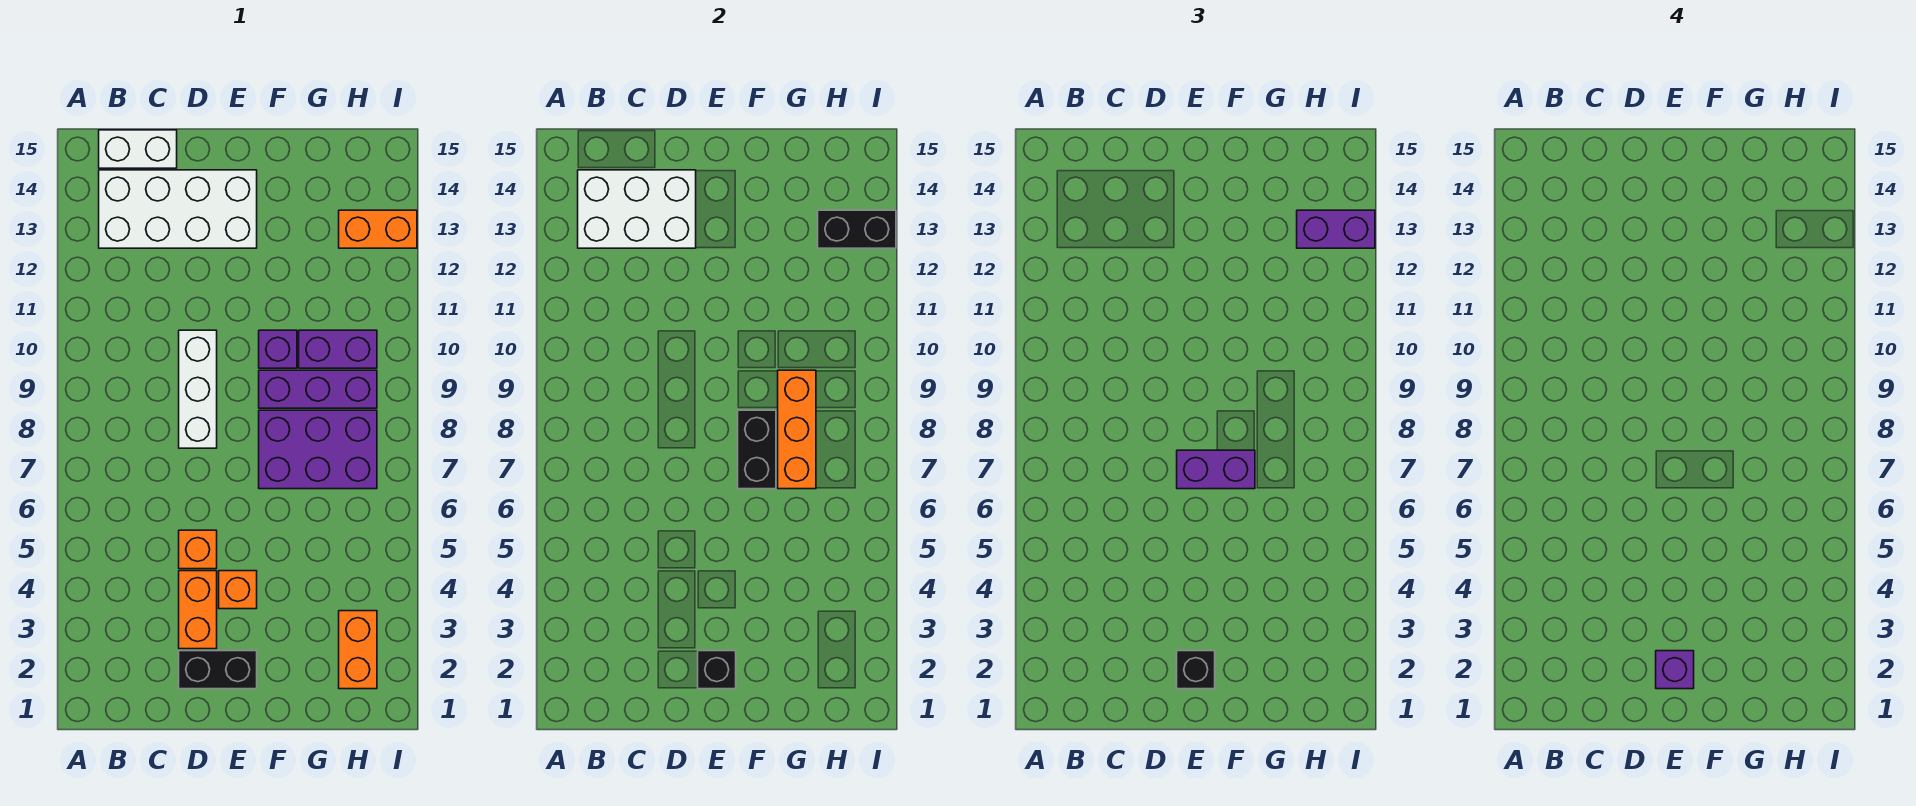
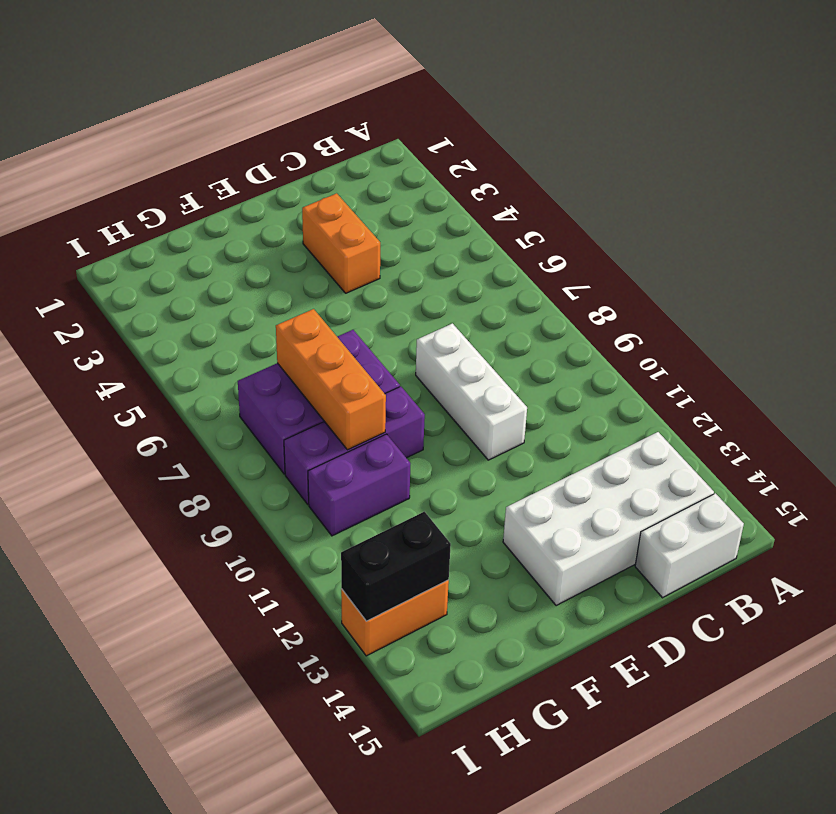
none -> black brick D2:E2 level 1
none -> orange brick D5 level 1
none -> orange brick E4 level 1

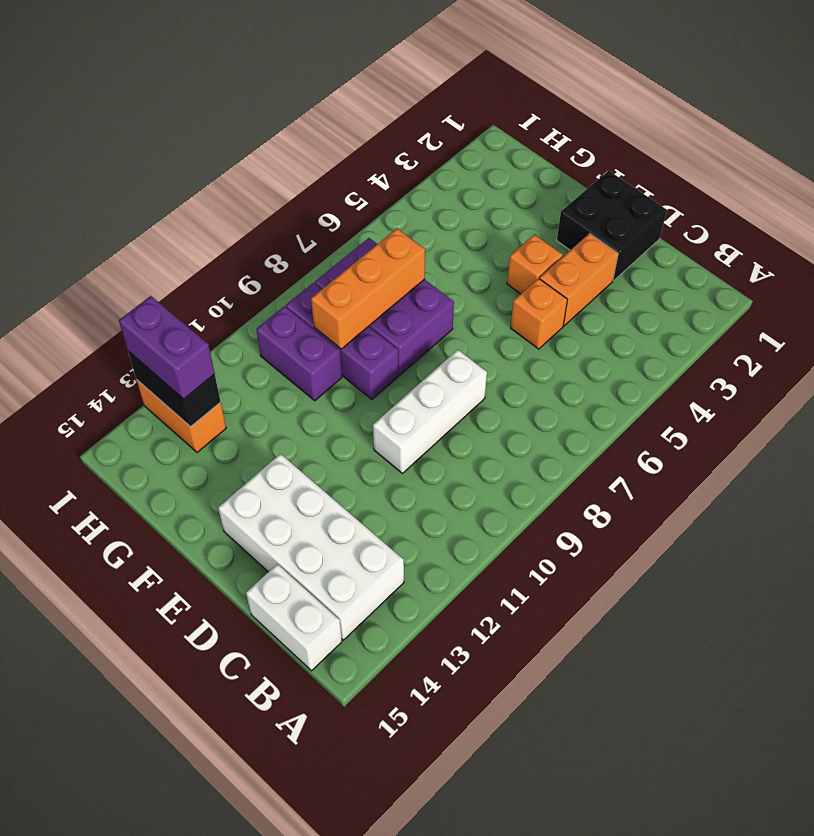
black brick D1:E2 level 1 -> black brick D2:E2 level 1
none -> purple brick F10 level 1
none -> orange brick H2:H3 level 1
none -> white brick B13:D14 level 2

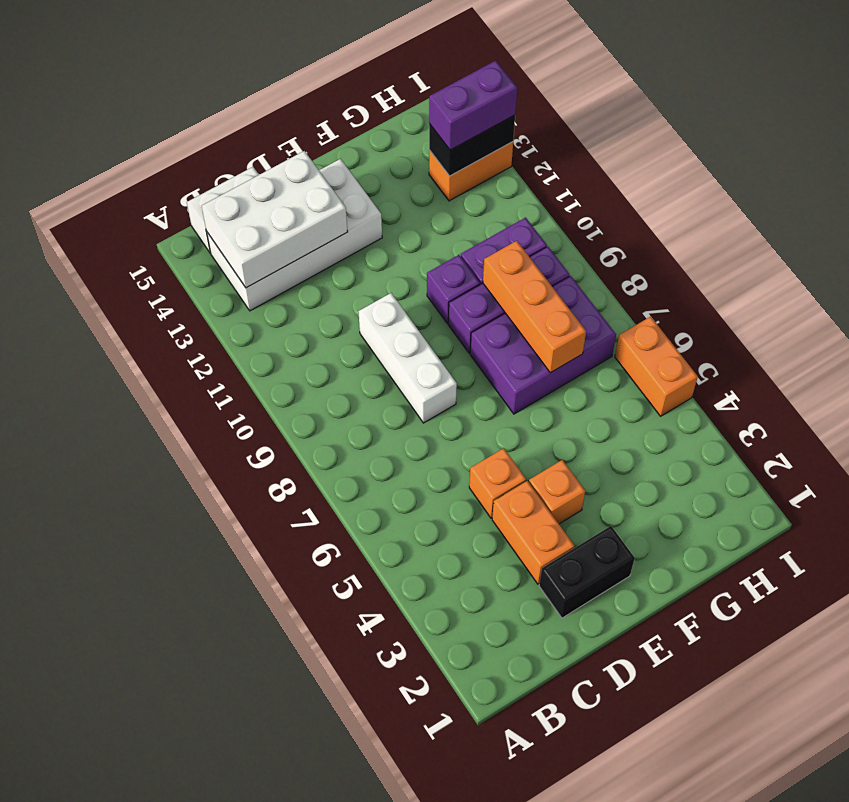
orange brick I5:I6 level 1 -> orange brick H2:H3 level 1
none -> black brick E2 level 2
none -> black brick F7:F8 level 2
none -> black brick E2 level 3

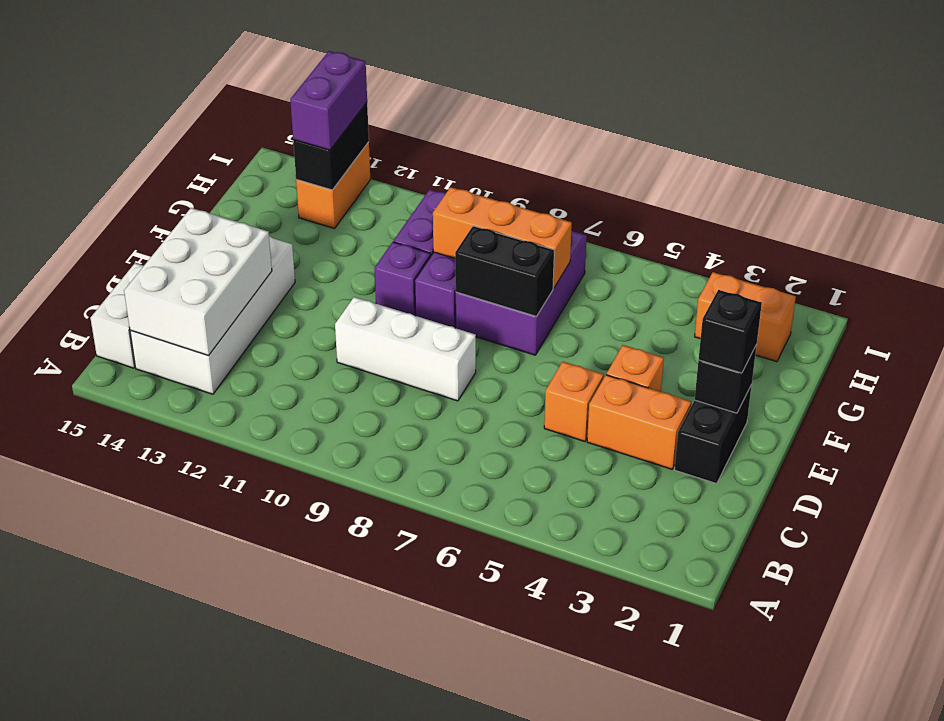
none -> purple brick E7:F7 level 3
none -> purple brick E2 level 4

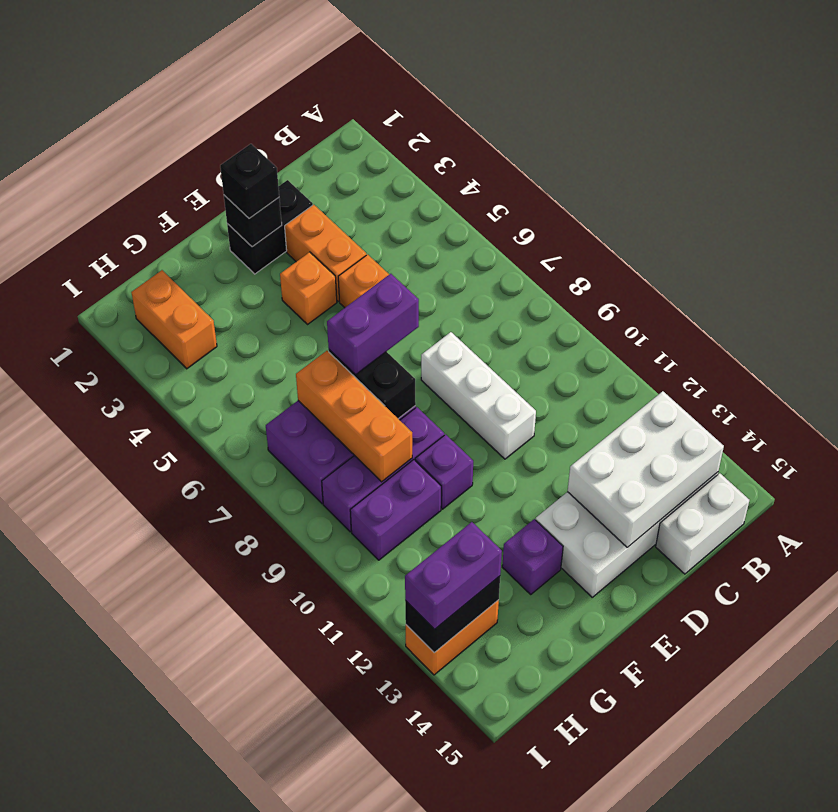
purple brick F13 level 1 -> purple brick E2 level 4

